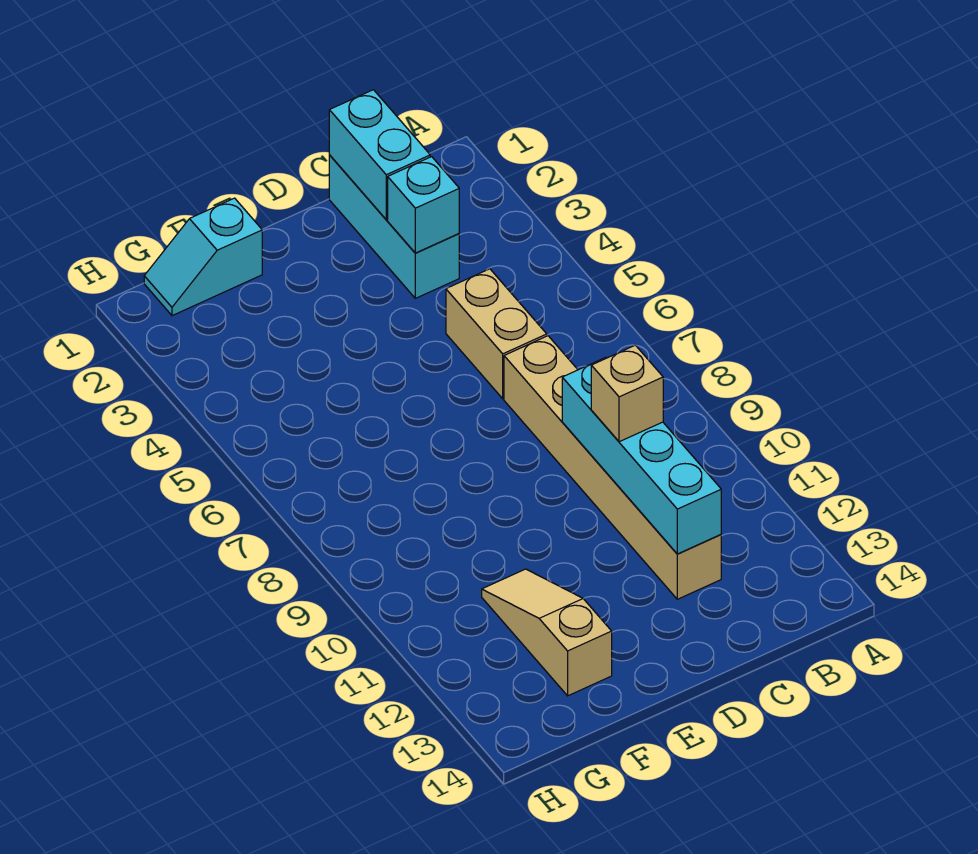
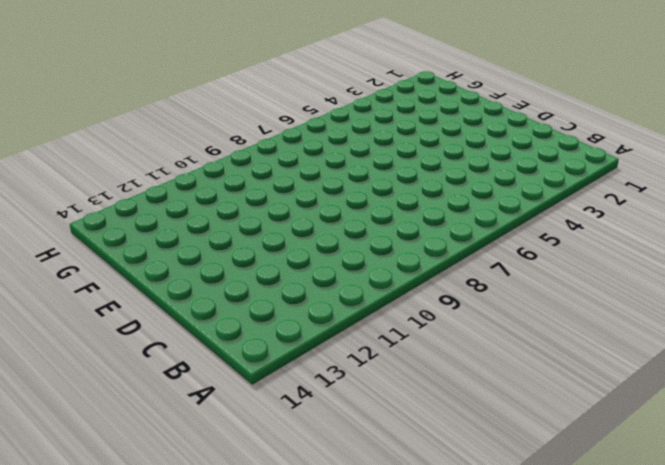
none -> cyan brick C1:C3 level 1
none -> tan brick C5:C6 level 1

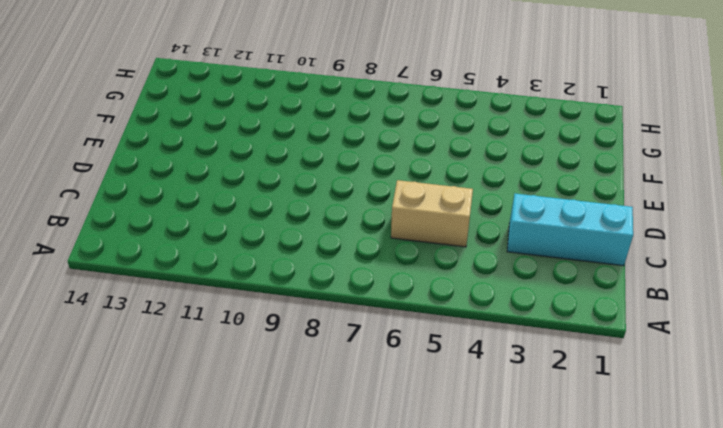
none -> tan brick C7:C12 level 1
none -> cyan slope F1:G1 level 1 top F

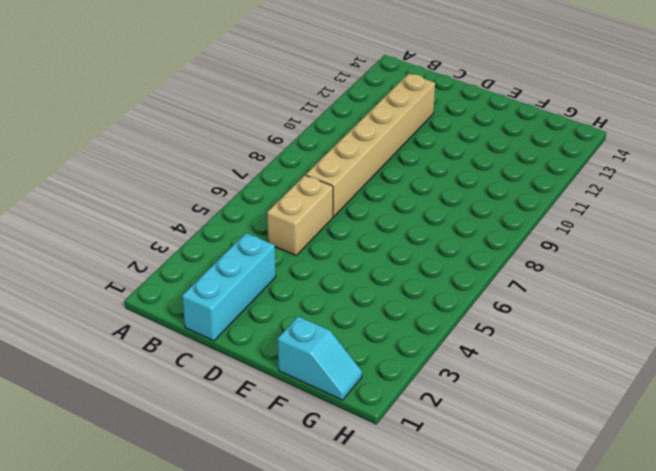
none -> tan slope F11:F13 level 1 top 13
none -> cyan brick C1:C2 level 2

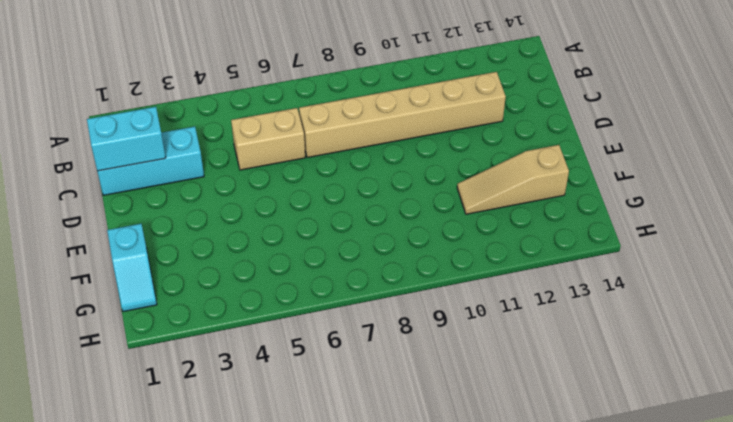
none -> cyan brick C3 level 2
none -> cyan brick C9:C12 level 2

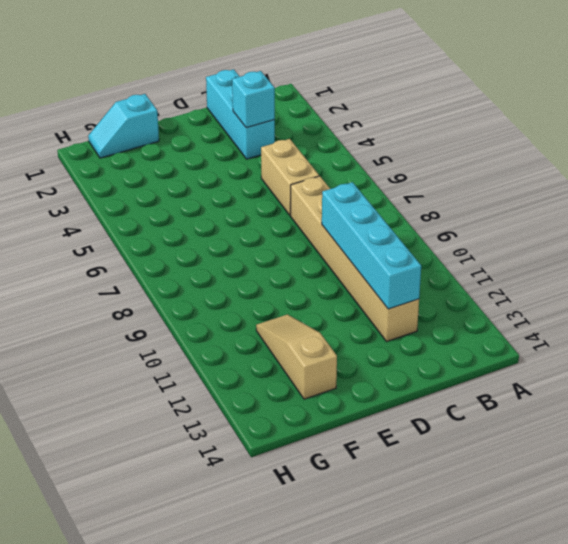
none -> cyan brick C1:C2 level 2
none -> tan brick C10 level 3

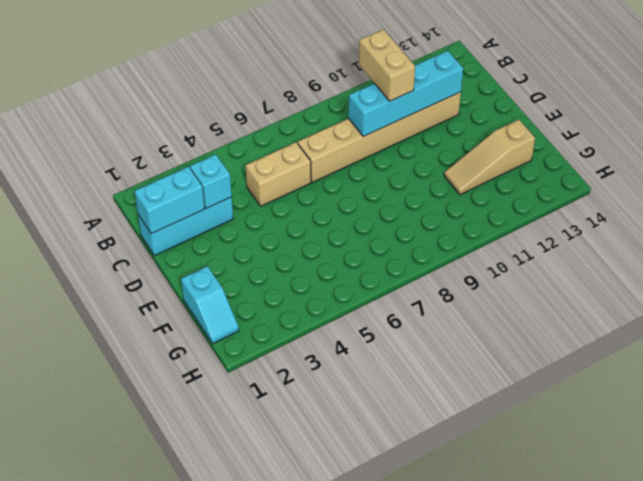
tan brick B10:C10 level 3 -> tan brick C10 level 3

